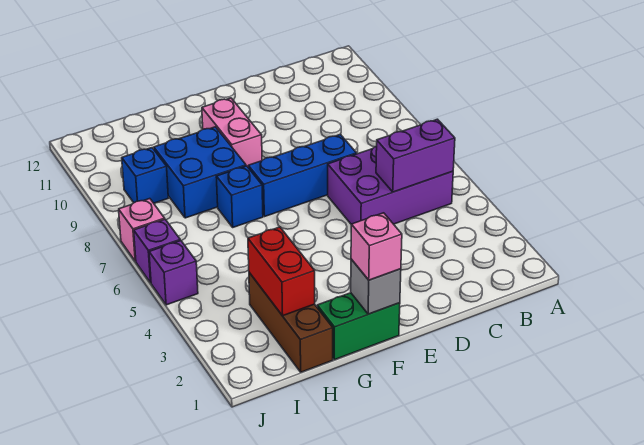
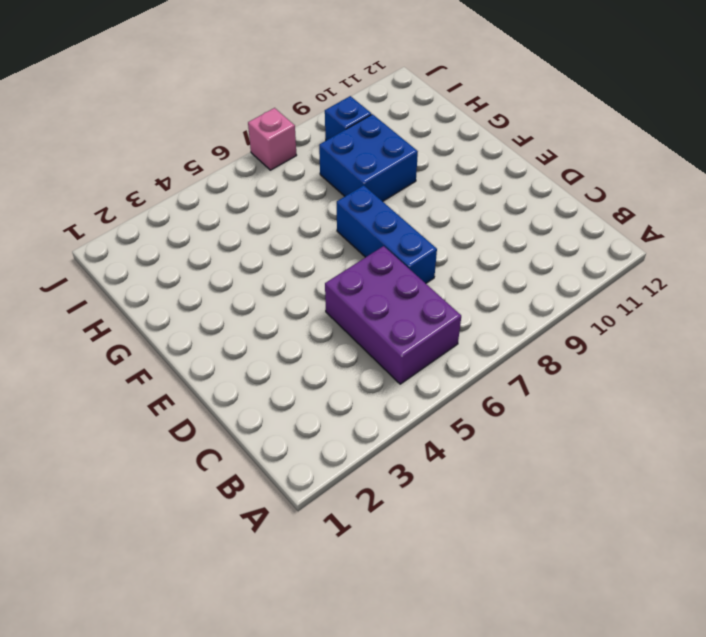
none -> green brick F1:G1 level 1
none -> pink brick F9:F10 level 1
none -> blue brick G7 level 1

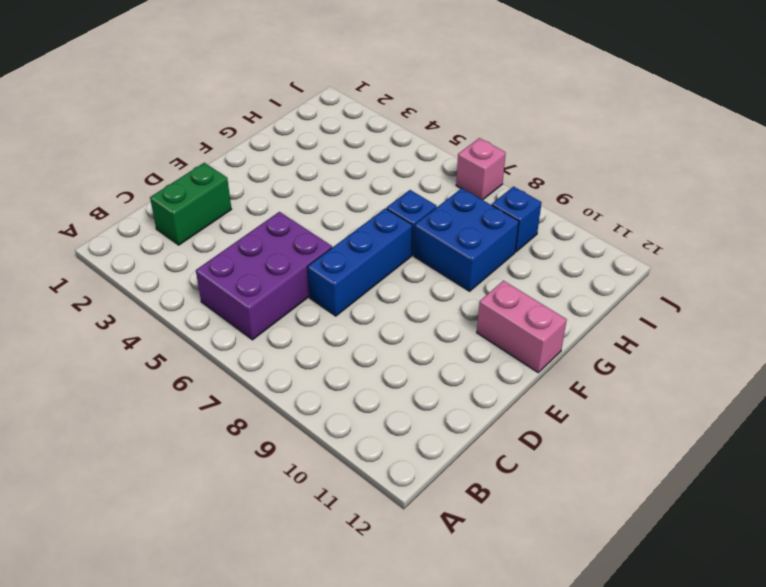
green brick C2:D2 level 1 -> green brick F1:G1 level 1
pink brick F11:F12 level 1 -> pink brick F9:F10 level 1
none -> brown brick H1:H3 level 1
none -> purple brick J5 level 1
none -> purple brick J6 level 1

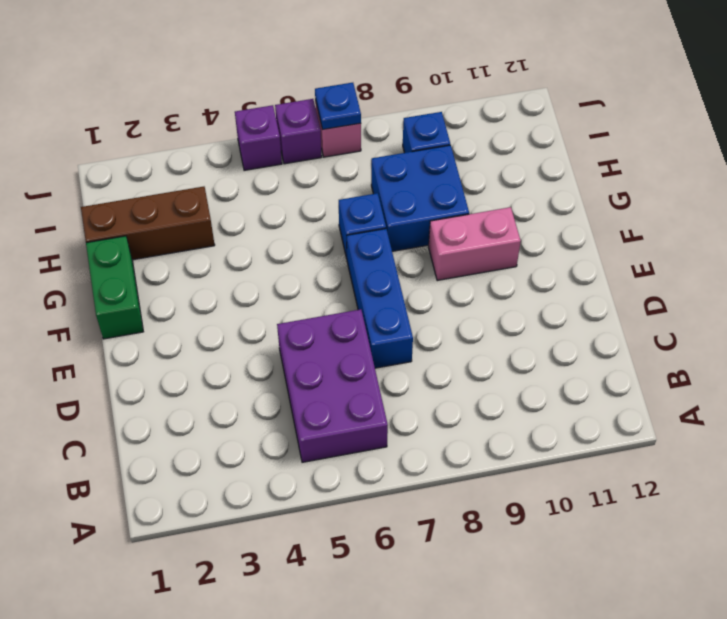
blue plate J7 level 2 -> none
none -> purple brick B5:C5 level 2
none -> grey brick F1 level 2
none -> red brick H2:H3 level 2

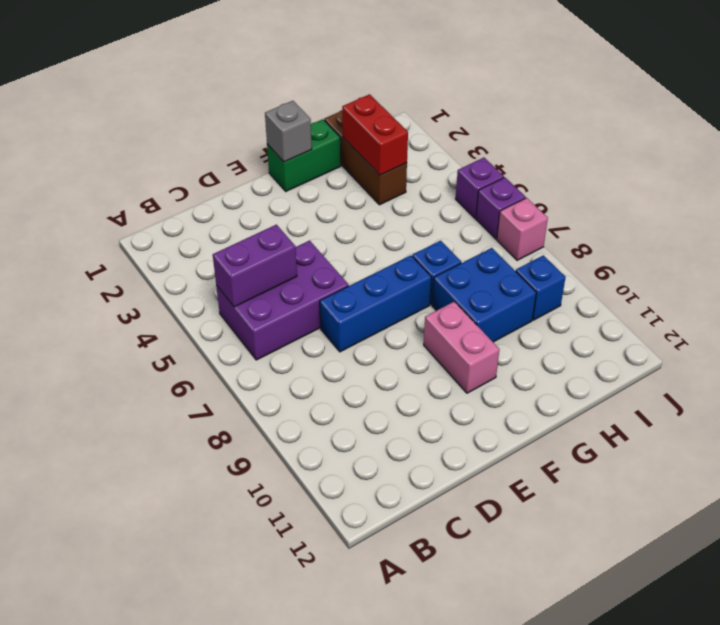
none -> pink brick F1 level 3

